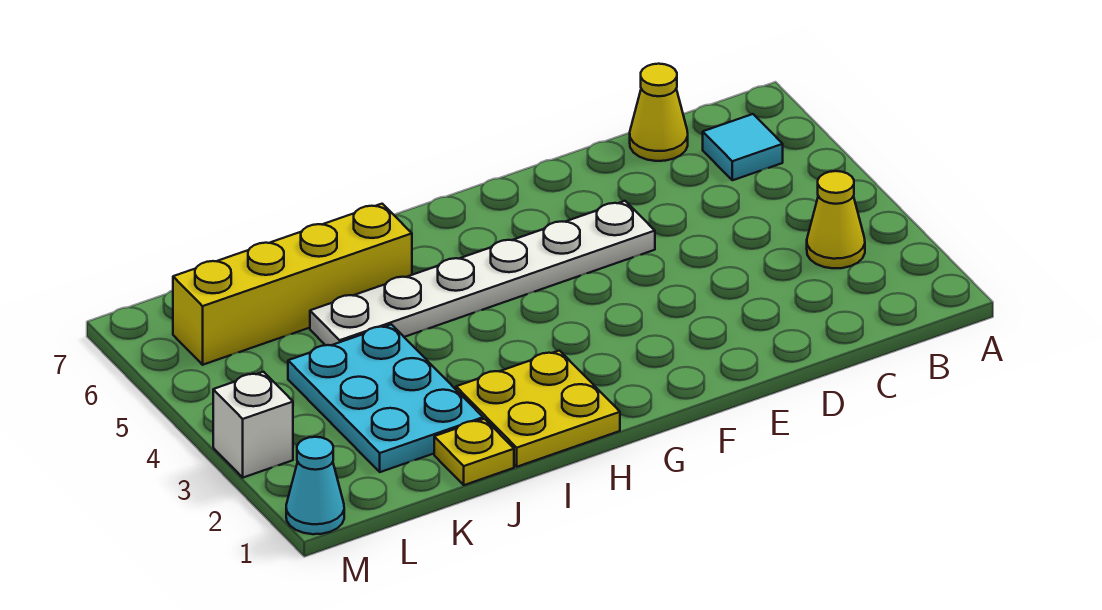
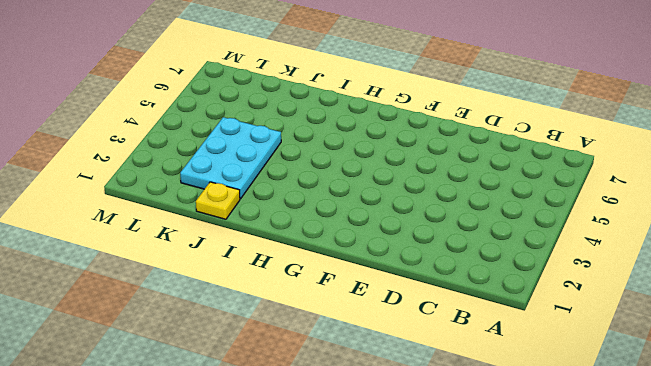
none -> yellow cone B3 level 1
none -> cyan tile B6 level 1

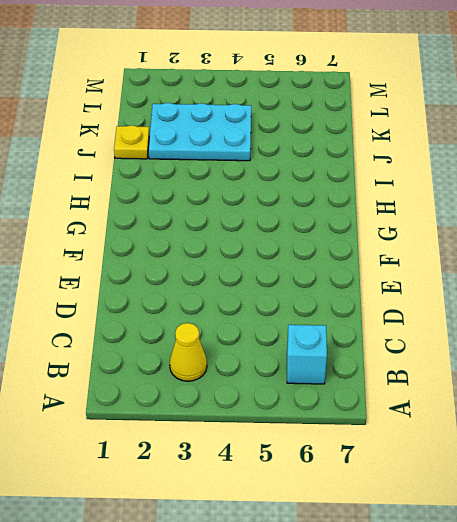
cyan brick B6 level 1 -> cyan tile B6 level 1
none -> yellow cone C7 level 1
none -> white plate E5:J5 level 1

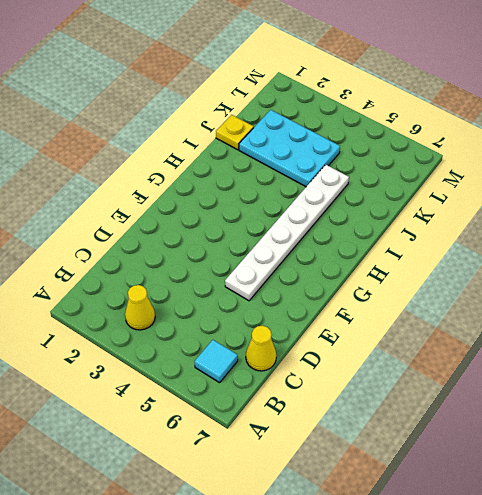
none -> yellow plate H1:I2 level 1
none -> yellow brick I6:L6 level 1

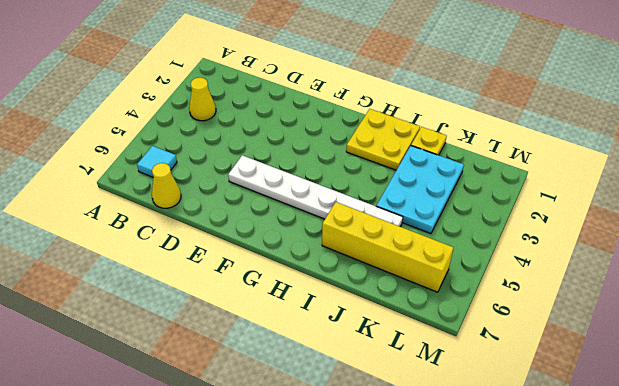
none -> cyan cone M1 level 1
none -> white brick M3 level 1

